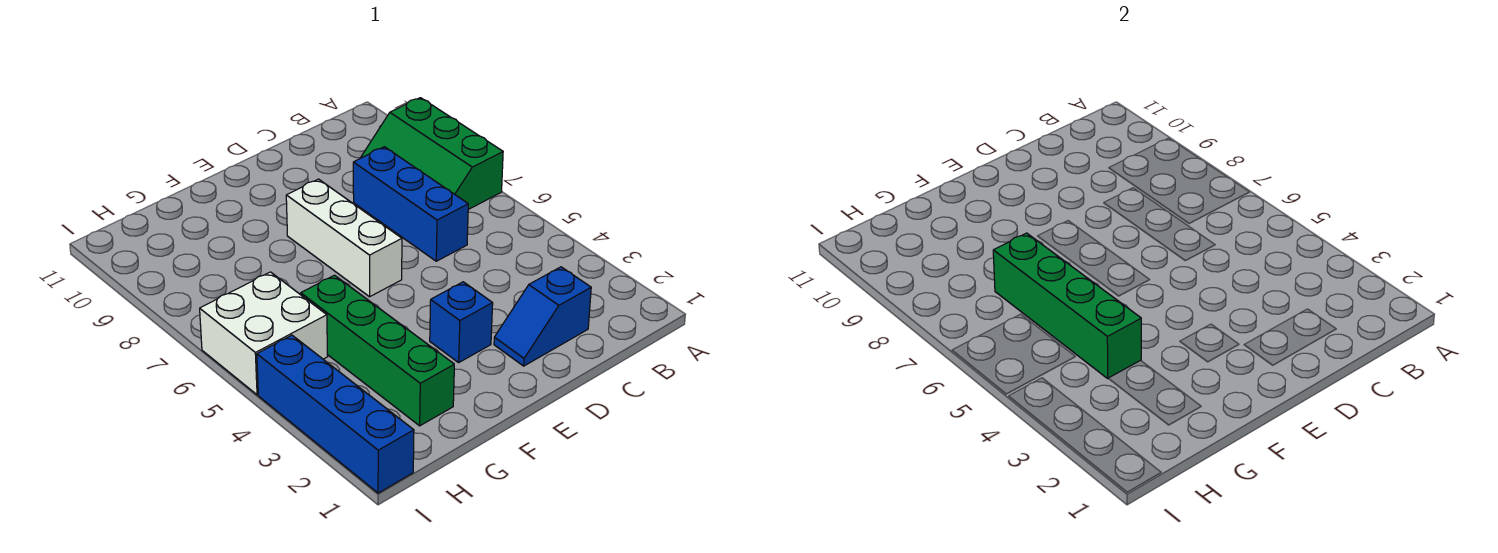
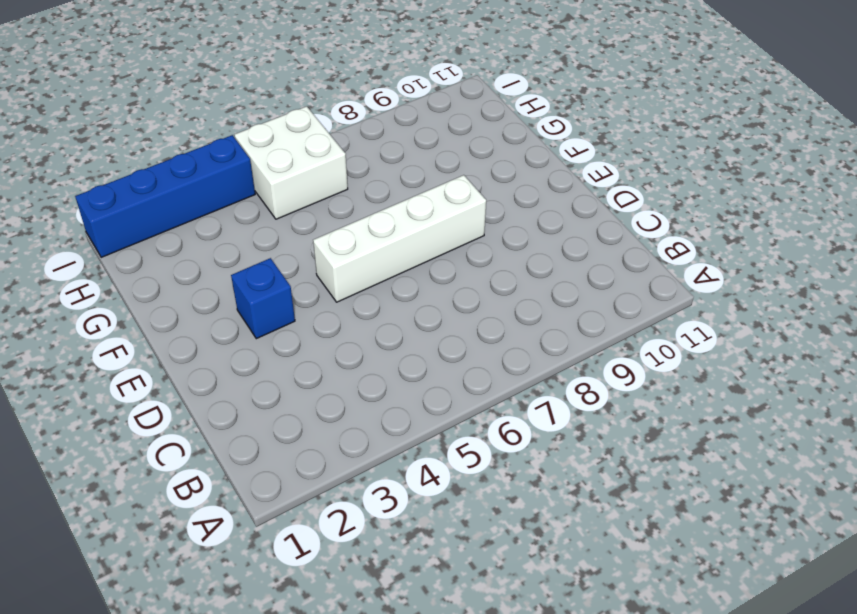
white brick E5:E8 level 1 -> white brick E6:E8 level 1
none -> green slope A7:B9 level 1 top A
none -> blue slope C2:D2 level 1 top C

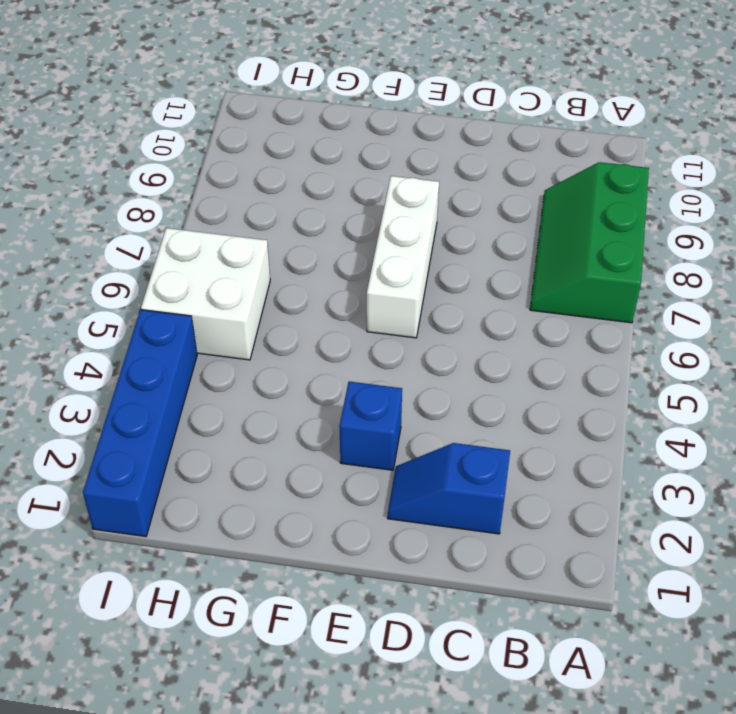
none -> blue brick C6:C8 level 1
none -> green brick G2:G5 level 1

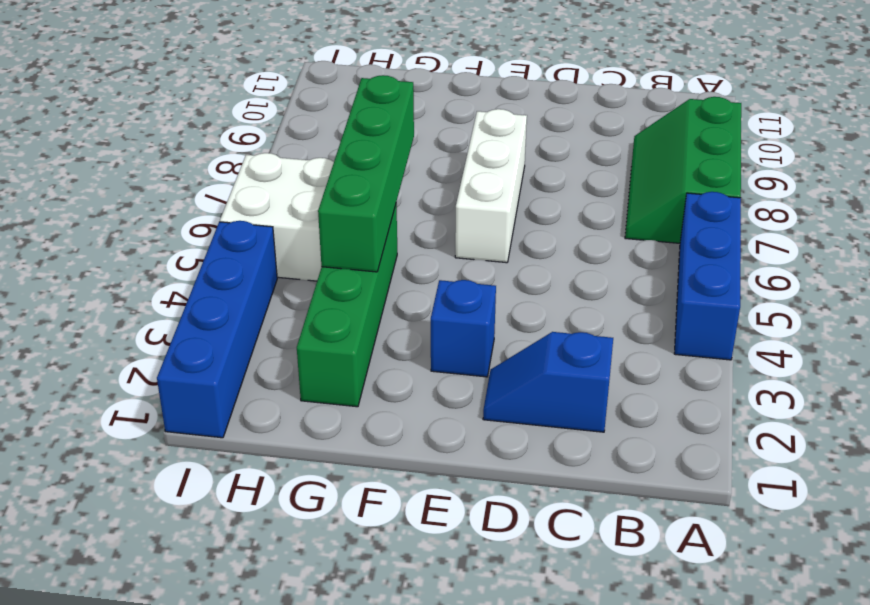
blue brick A4:A6 level 1 -> blue brick C6:C8 level 1

